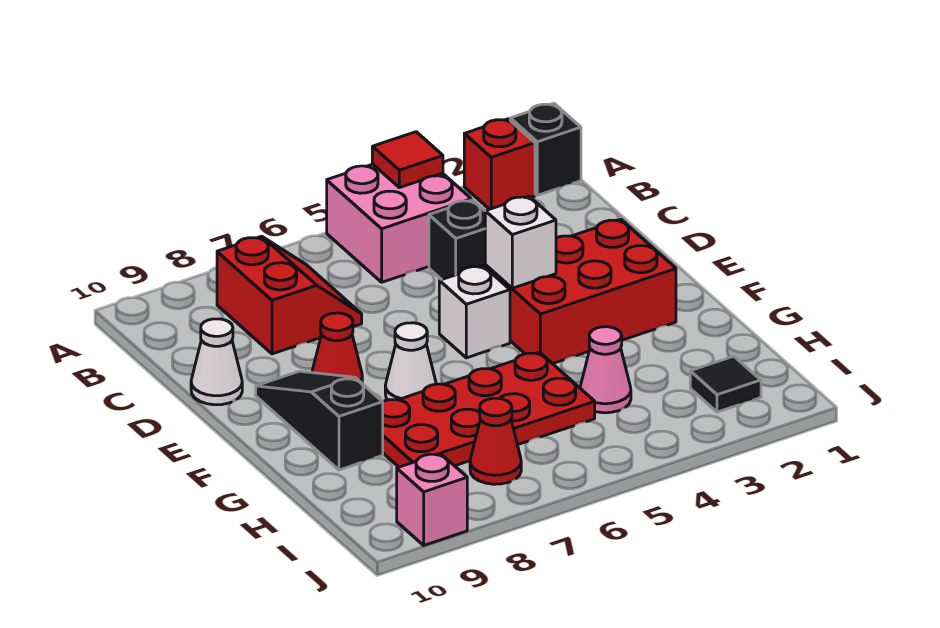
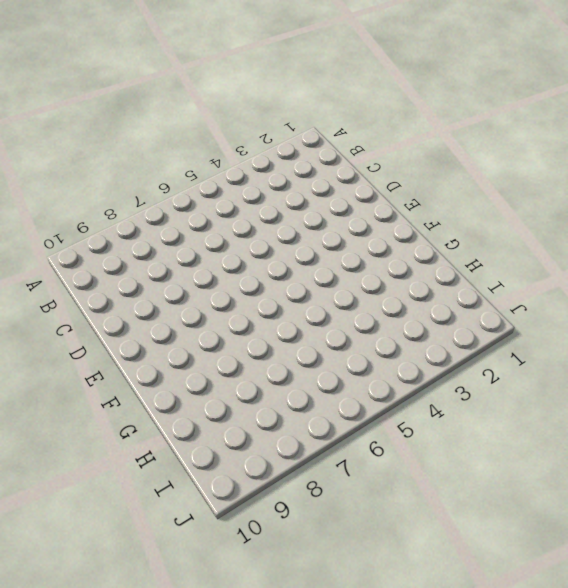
none -> black brick A1 level 1
none -> red brick A2 level 1
none -> pink brick A4:B5 level 1

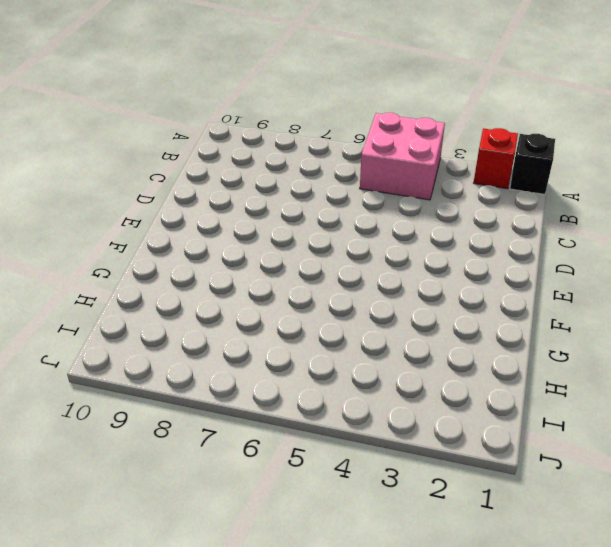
none -> red slope B7:C8 level 1 top 8
none -> black brick C4 level 1
none -> white cone D10 level 1

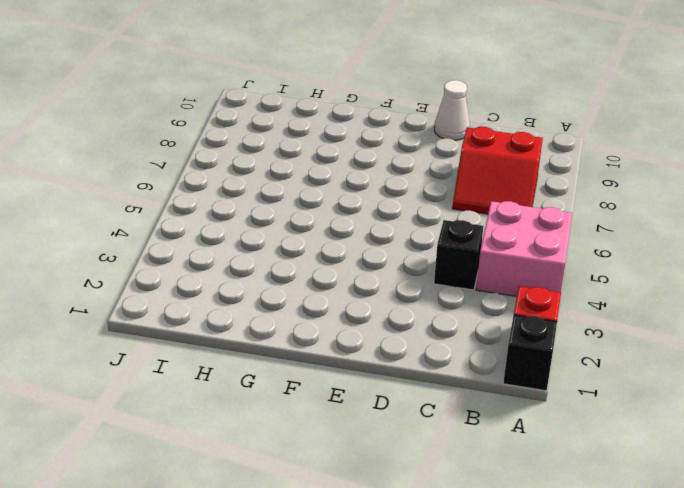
none -> red brick E2:F4 level 1
none -> white brick E5 level 1
none -> red cone E8 level 1

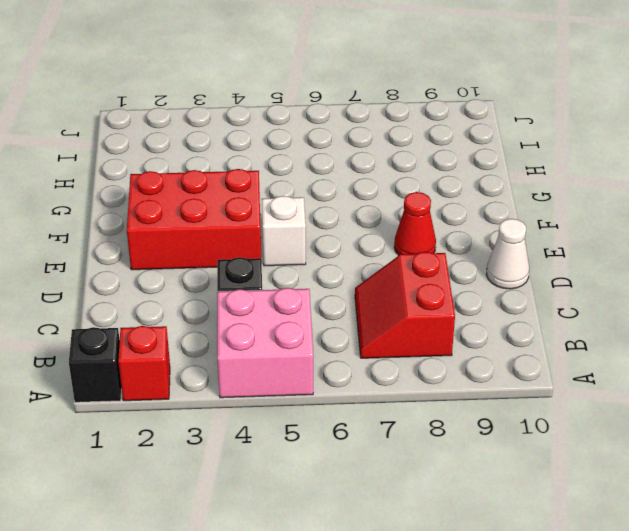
none -> black slope E9:G9 level 1 top G
none -> white cone F7 level 1
none -> red plate G5:H8 level 1

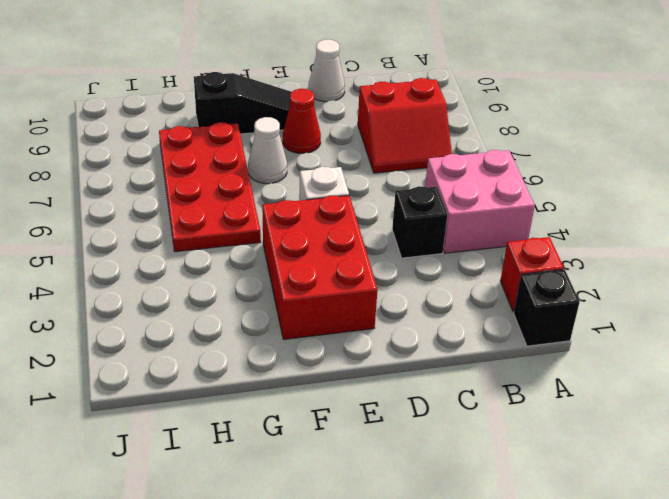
none -> pink cone H4 level 1
none -> black tile I2 level 1
none -> red cone I7 level 1

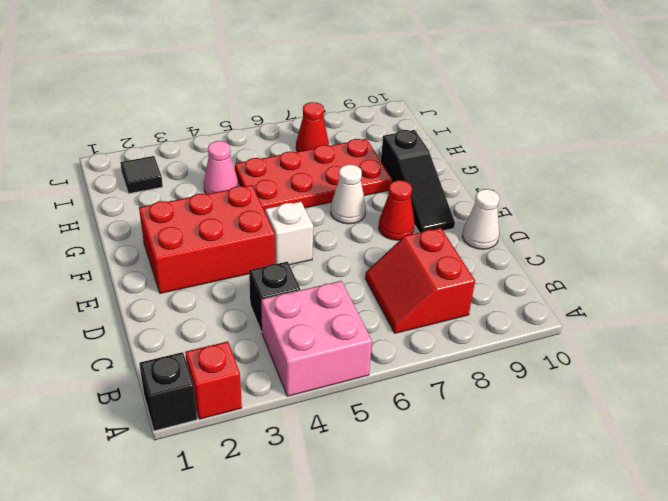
none -> pink brick J9 level 1
none -> red tile A4 level 2
none -> white brick E4 level 2

